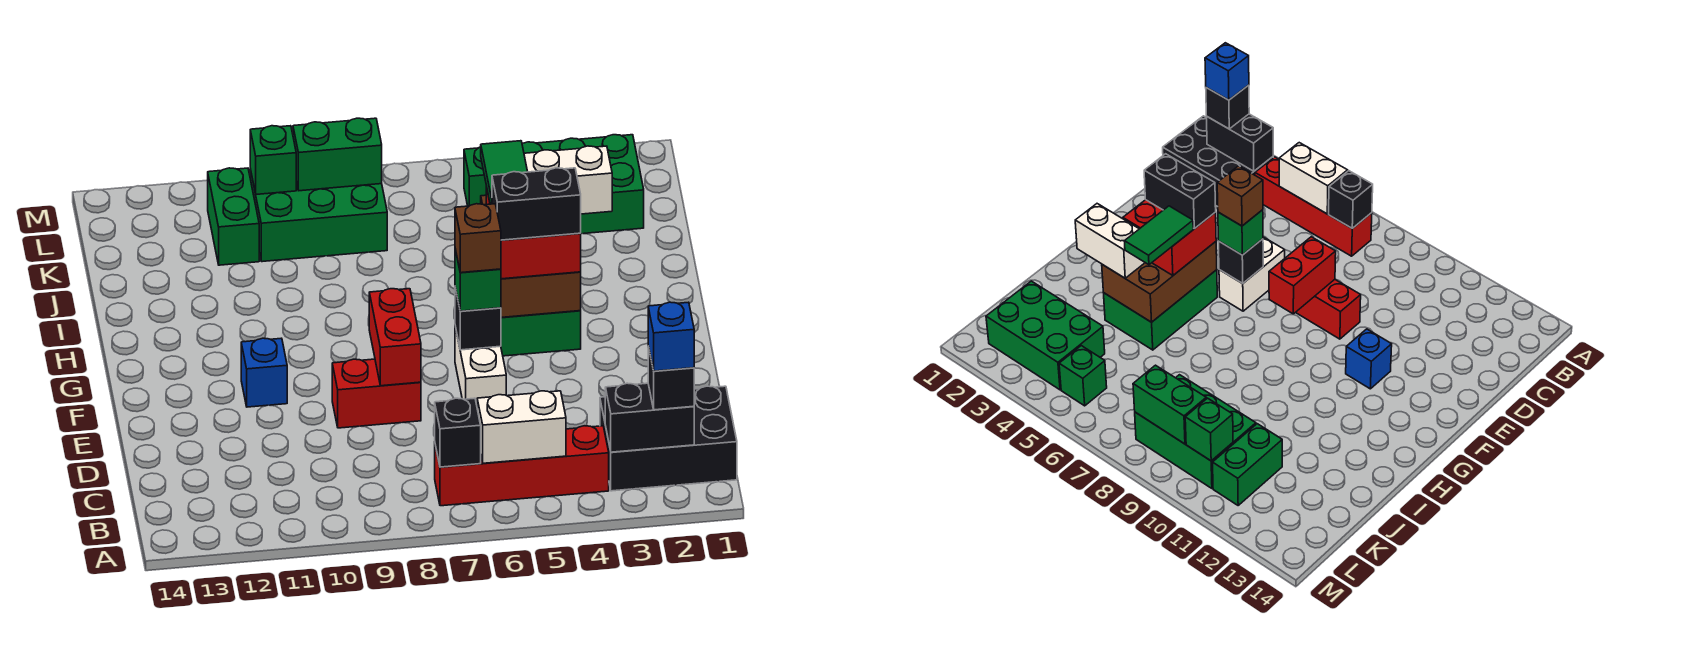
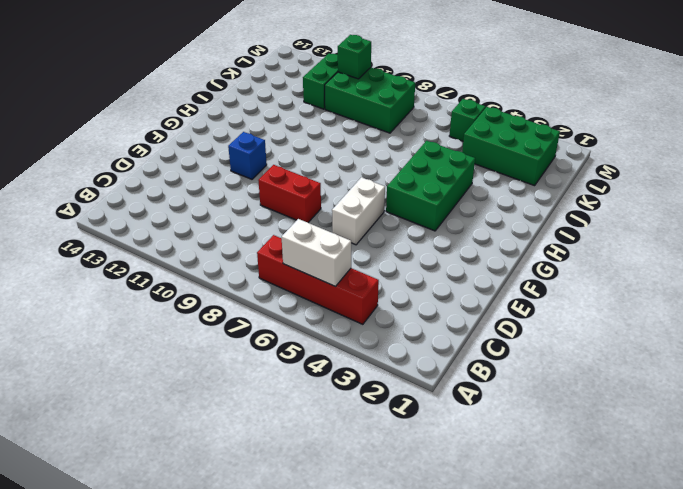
none -> black brick B1:C3 level 1
none -> black brick B2:B3 level 2
none -> black brick B7 level 2

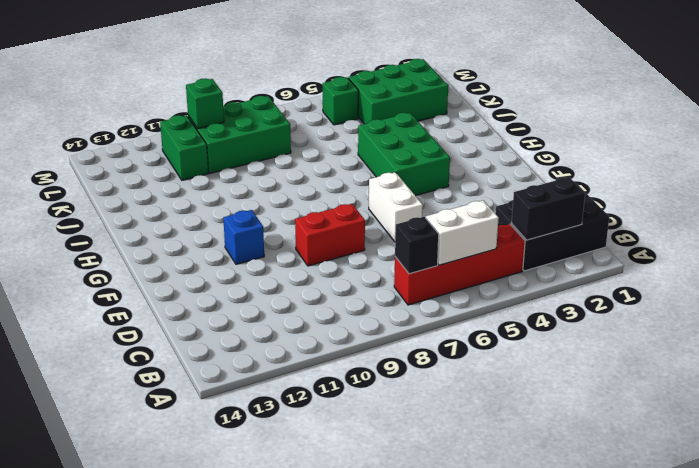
none -> red brick E8:F8 level 2
none -> black brick F6 level 2
none -> brown brick G4:I5 level 2

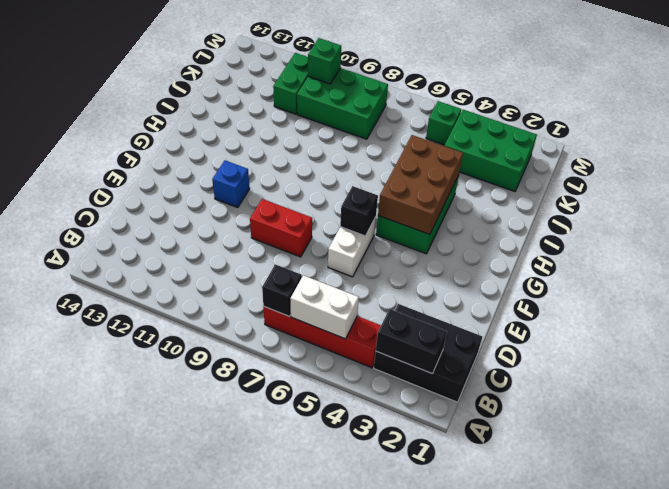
none -> red brick E8:F8 level 2
none -> green brick L8:L9 level 2
none -> black brick B2 level 3

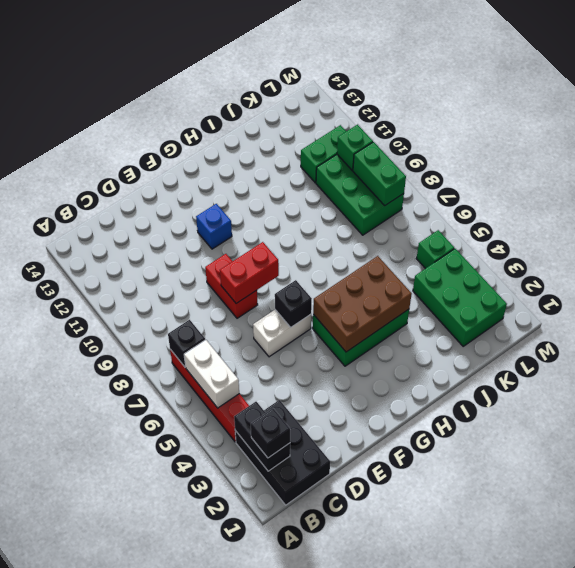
none -> green brick F6 level 3
none -> red brick G4:H5 level 3
none -> white brick I3:I4 level 3

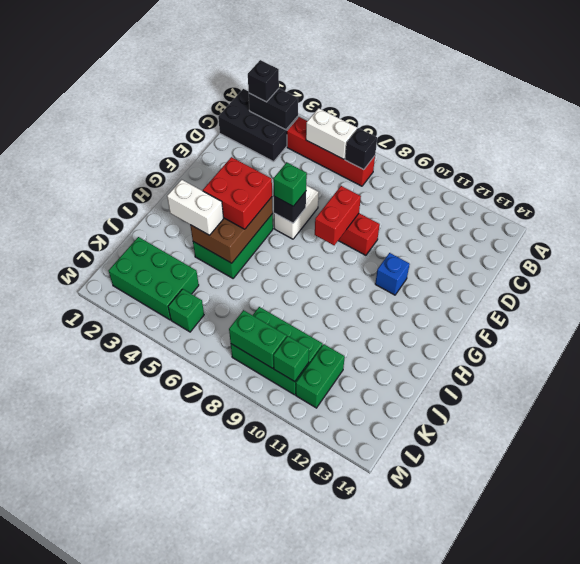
none -> blue brick B2 level 4
none -> brown brick F6 level 4
none -> black brick G4:G5 level 4

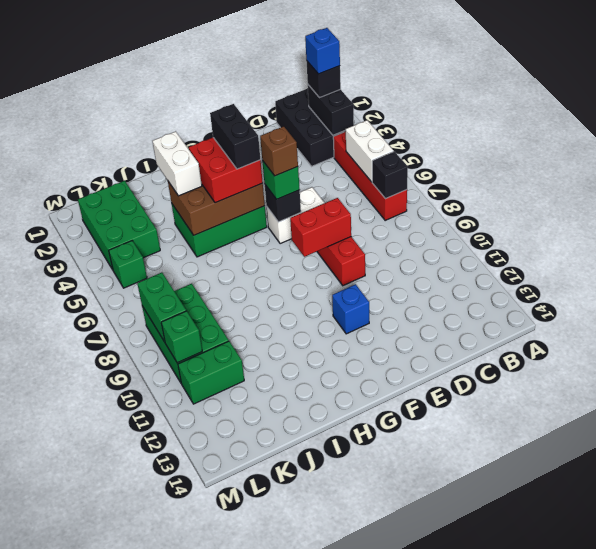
none -> green tile H5:I5 level 4

